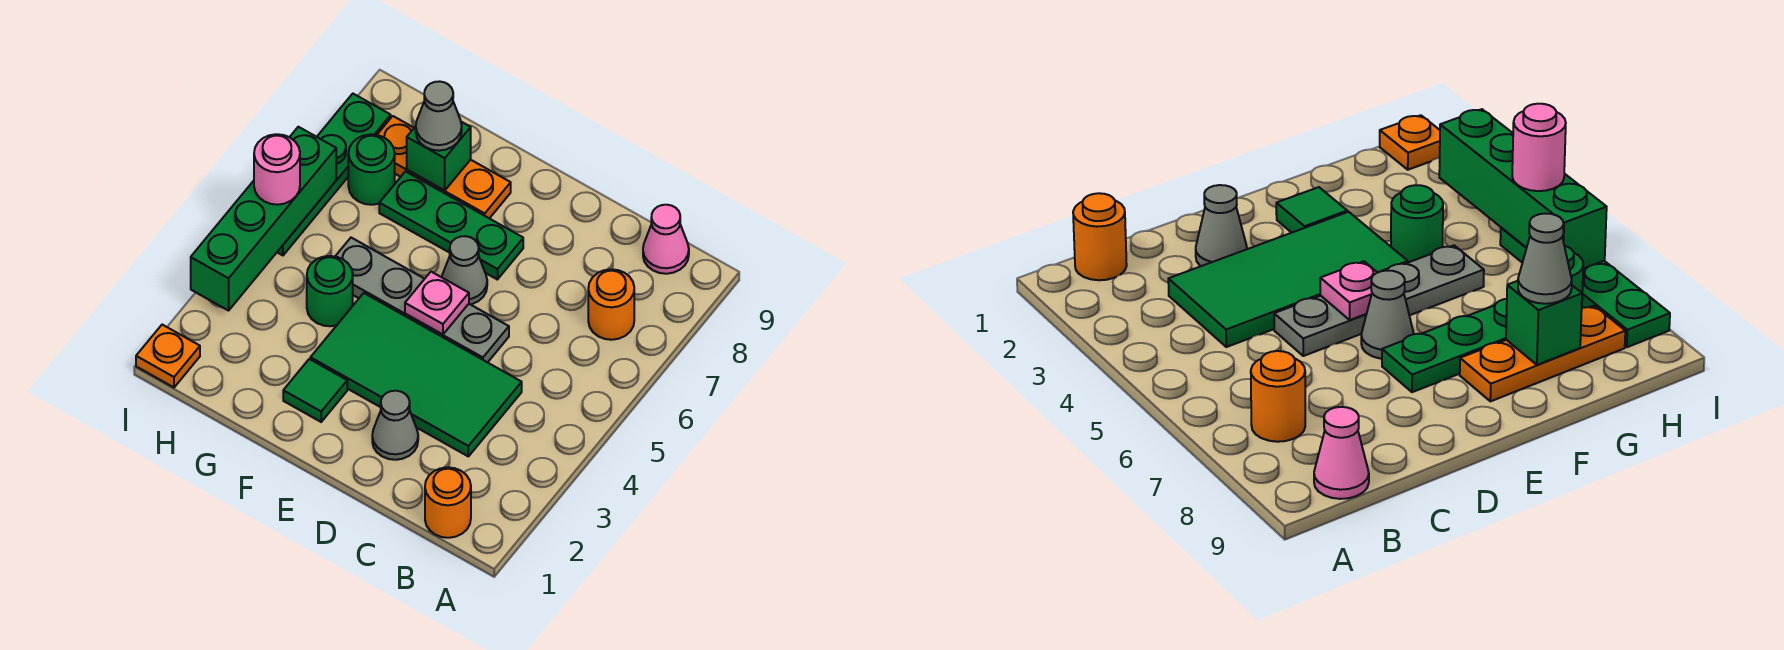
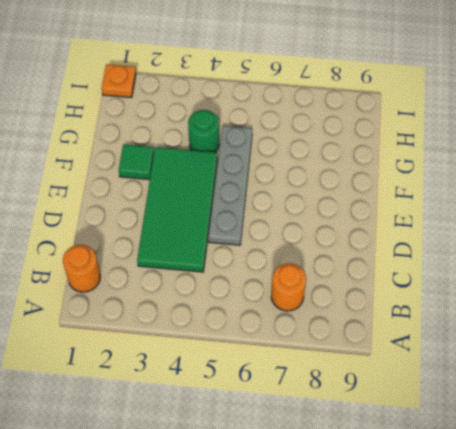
none -> pink cone B9 level 1
none -> grey cone D2 level 1
none -> grey cone E6 level 1

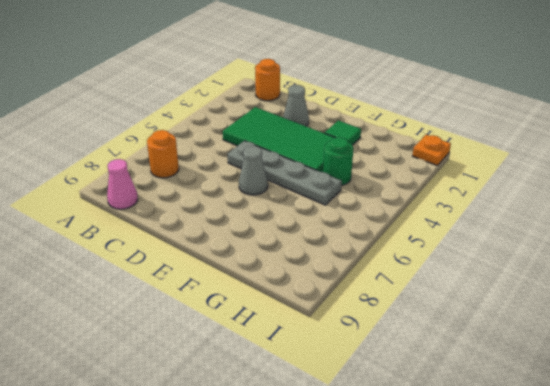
none -> green plate E7:G7 level 1
none -> orange plate F8:H8 level 1
none -> green round brick H7 level 1

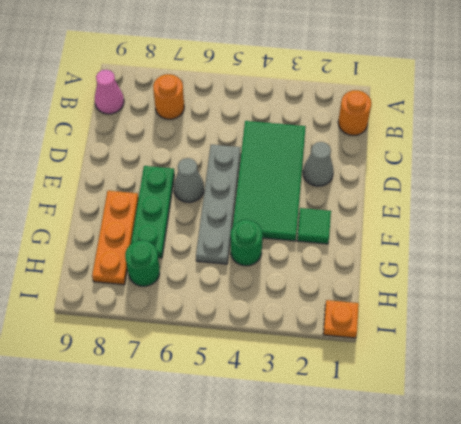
none -> green plate I5:I8 level 1
none -> pink plate E5 level 2
none -> green brick G8 level 2

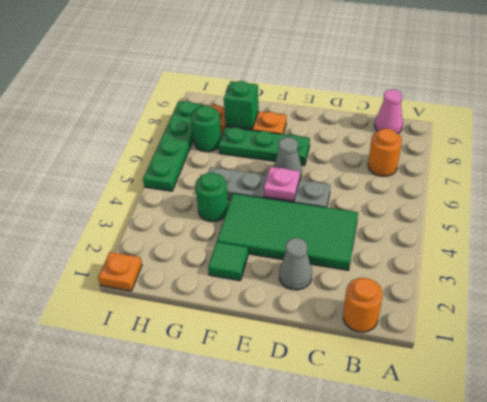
none -> green brick I3:I6 level 2
none -> grey cone G8 level 3
none -> pink round brick I5 level 3

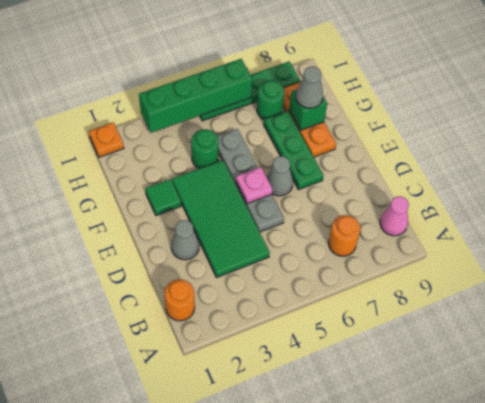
none -> pink round brick I5 level 3

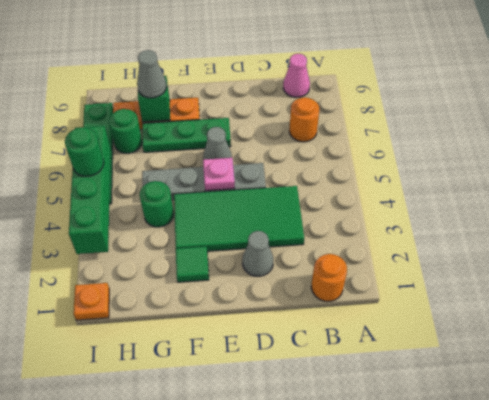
green round brick I5 level 3 -> pink round brick I5 level 3

